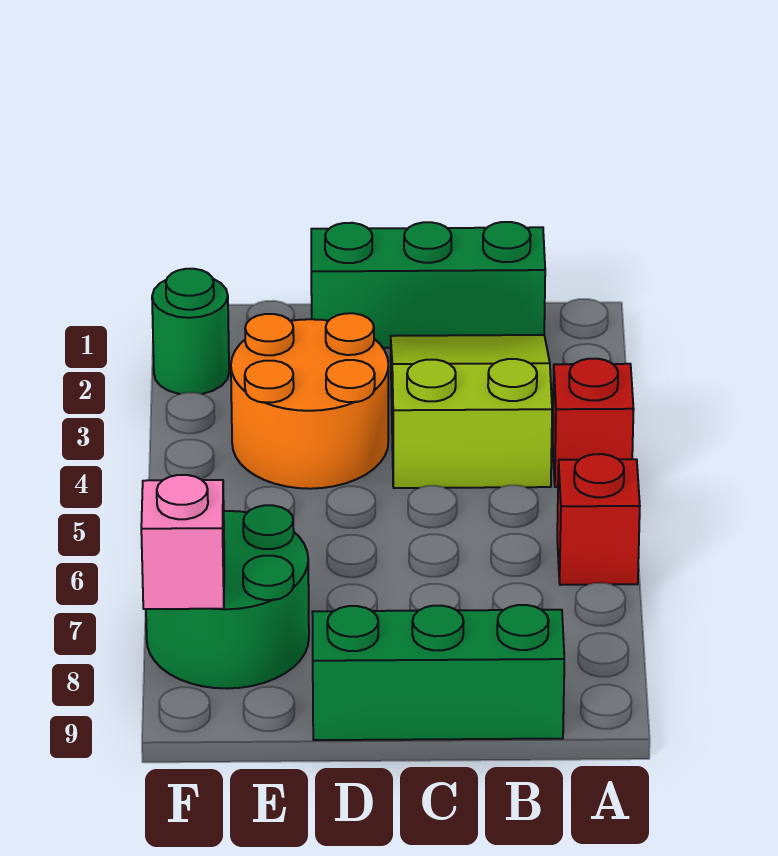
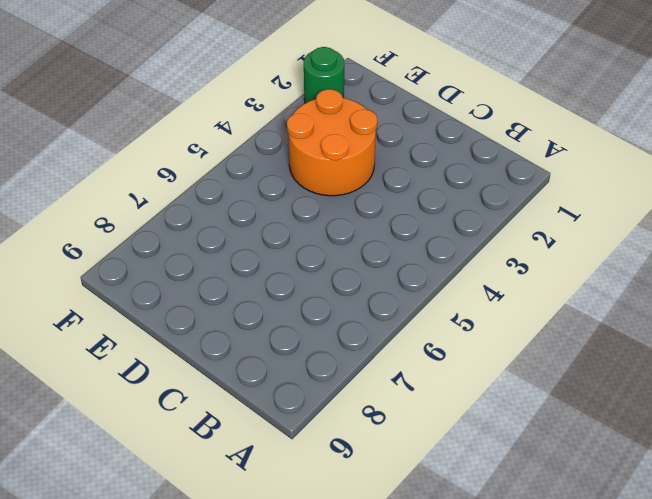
none -> red brick A4 level 1
none -> red brick A6 level 1

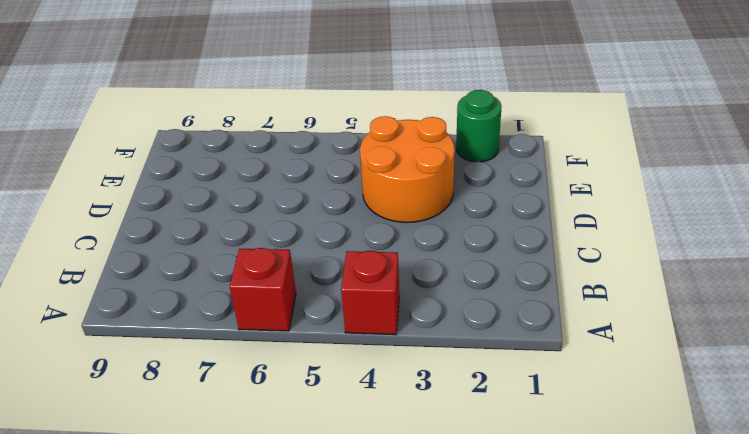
none -> green brick B1:D1 level 1
none -> lime slope B2:C4 level 1 top 4

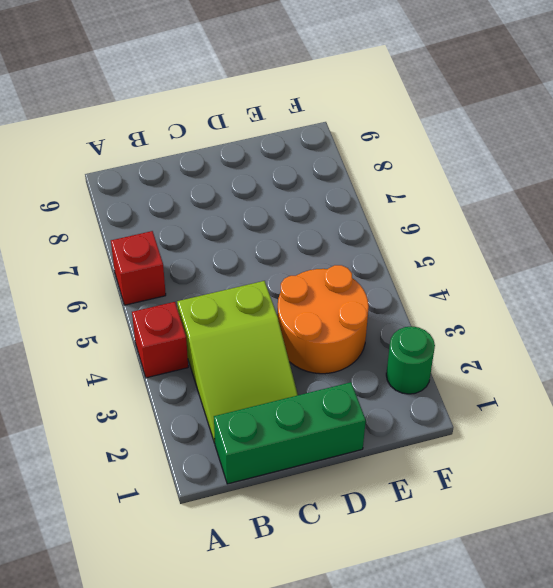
none -> green brick B9:D9 level 1
none -> green round brick E7:F8 level 1

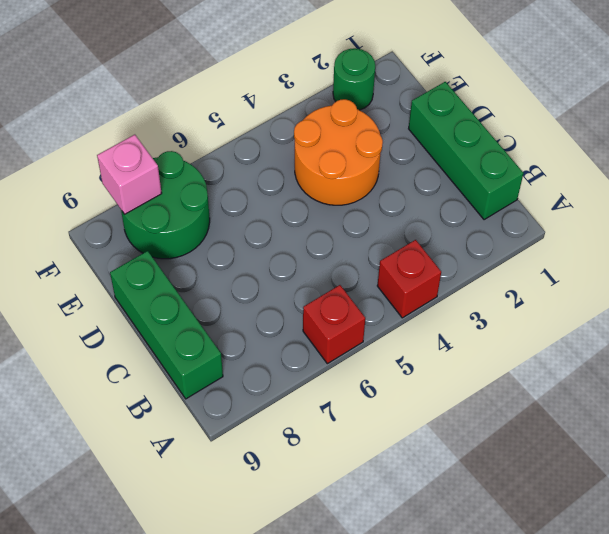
none -> lime slope B2:C4 level 1 top 4

